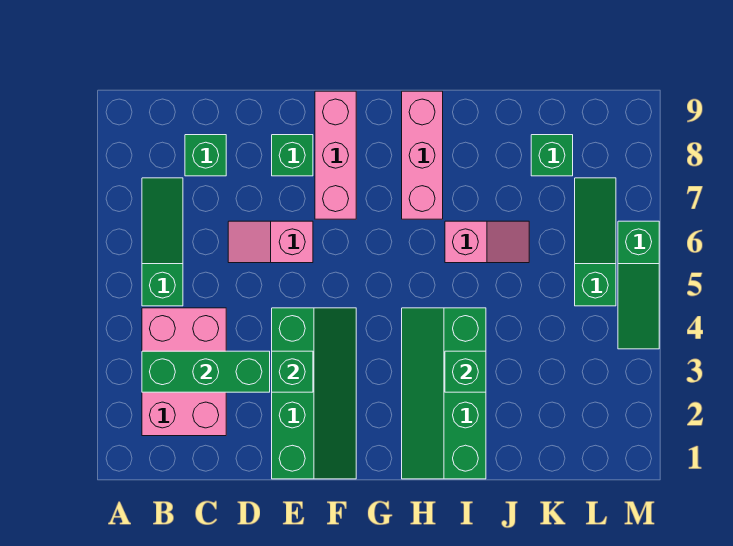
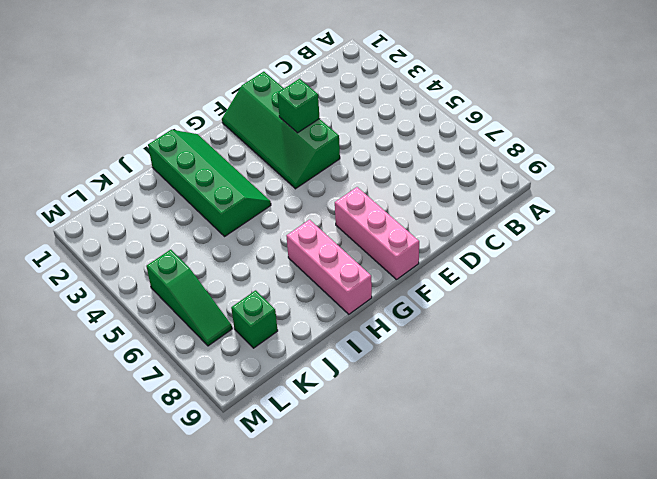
none -> pink brick B2:C4 level 1
none -> green slope B5:B7 level 1 top 5
none -> green brick C8 level 1

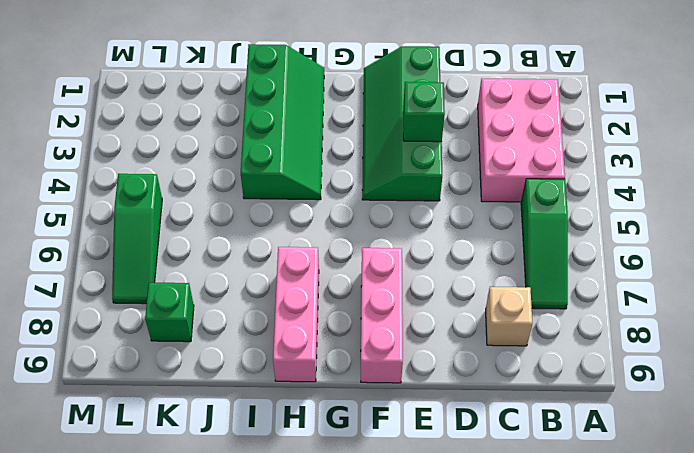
tan brick C8 level 1 -> green brick C8 level 1
none -> pink slope D6:E6 level 1 top E
none -> green brick E8 level 1
none -> pink slope I6:J6 level 1 top I

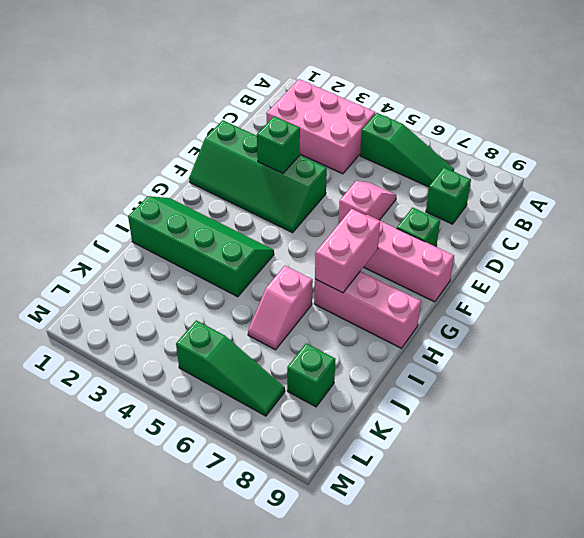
pink brick G7:H7 level 2 -> none
none -> green slope M4:M6 level 1 top 6
none -> green brick B3:D3 level 2
none -> green brick I3 level 2

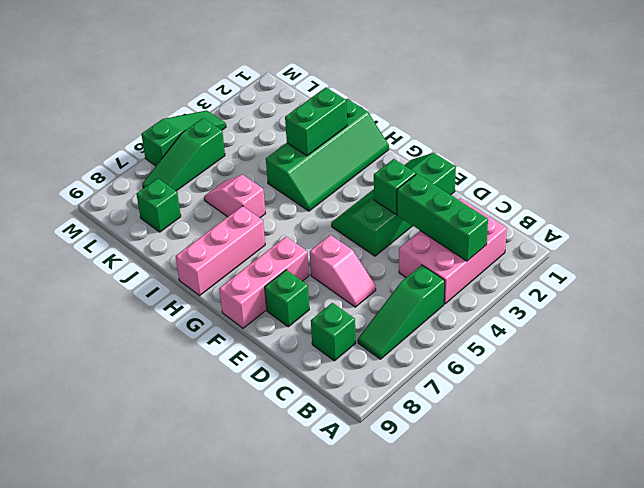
green brick I2:I3 level 2 -> green brick I3 level 2

